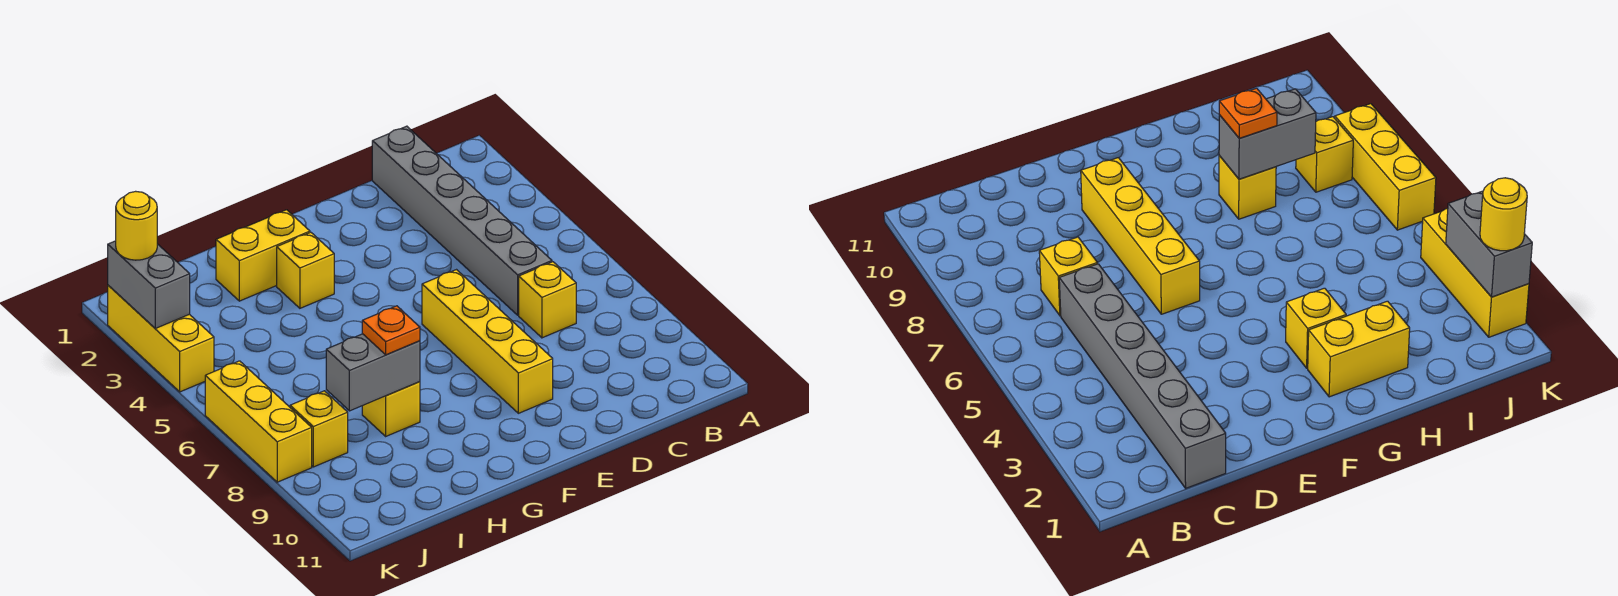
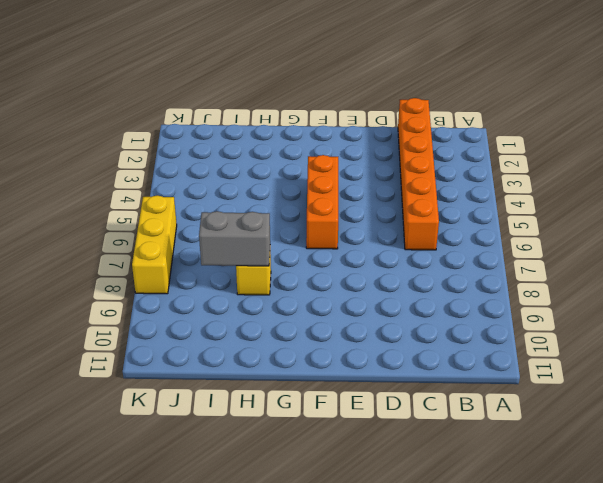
orange brick C1:C6 level 1 -> grey brick C1:C6 level 1
orange brick F4:F6 level 1 -> none
none -> yellow brick C7 level 1
none -> yellow brick E6:E9 level 1
none -> yellow brick G2:H2 level 1

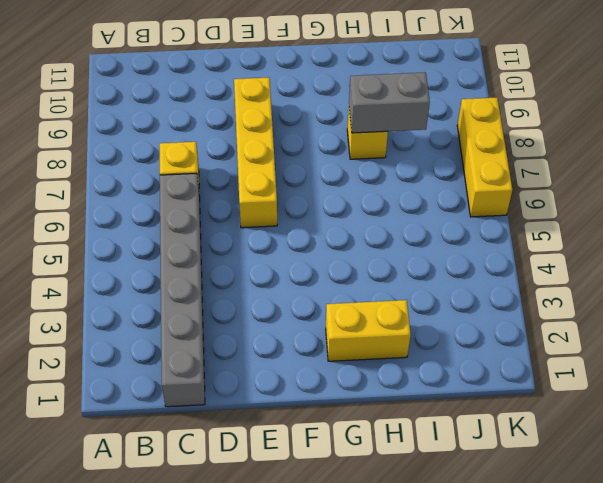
none -> yellow brick G3 level 1
none -> yellow brick J8 level 1
none -> yellow brick K2:K4 level 1

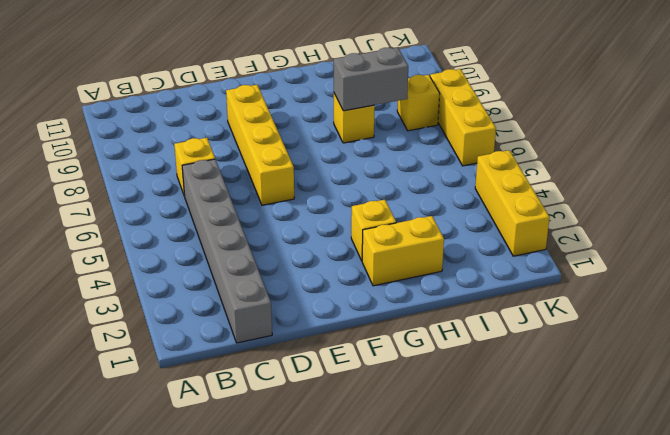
none -> grey brick K2:K3 level 2
none -> orange plate H8 level 3
none -> yellow round brick K2 level 3

